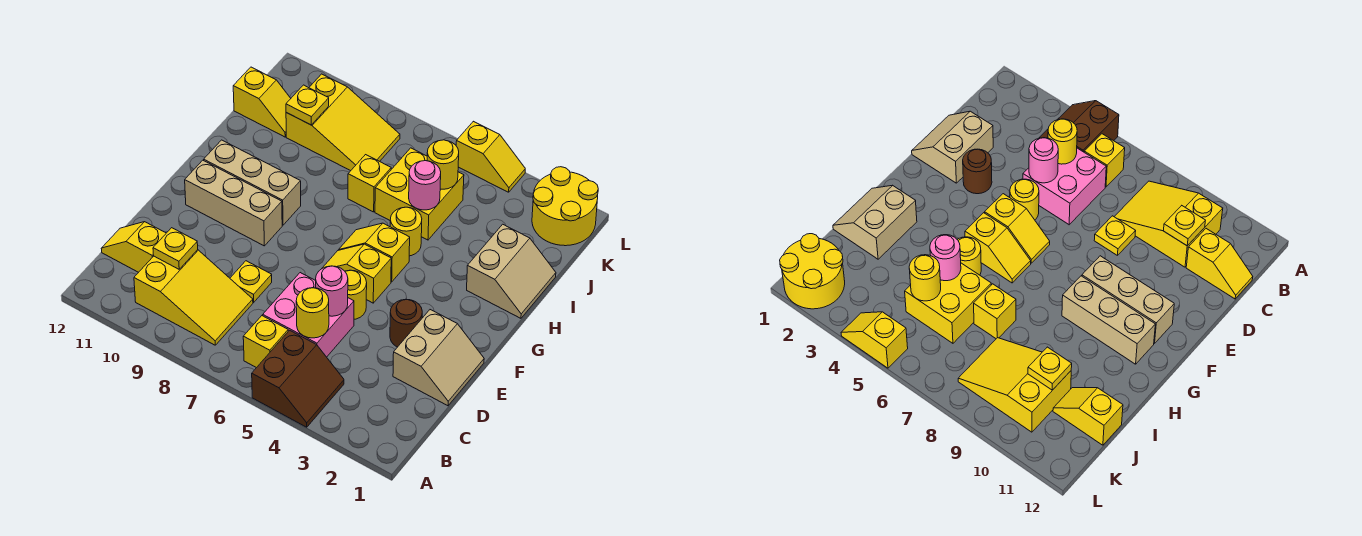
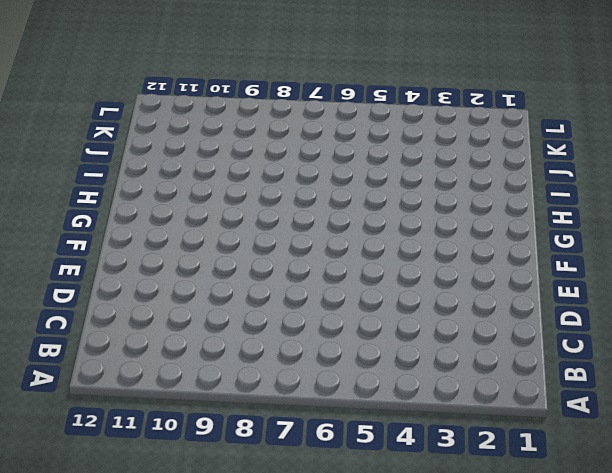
none -> brown slope A4:B5 level 1 top 5
none -> yellow brick B6 level 1
none -> yellow slope B8:C10 level 1 top 10

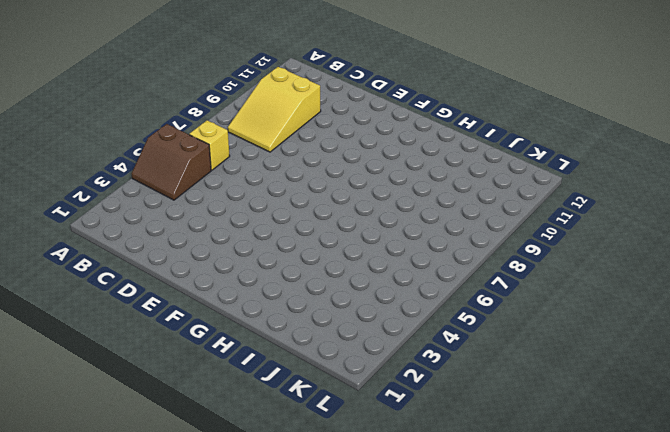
none -> pink brick C5:D6 level 1
none -> yellow slope C11:C12 level 1 top 11
none -> tan slope D1:E2 level 1 top 2

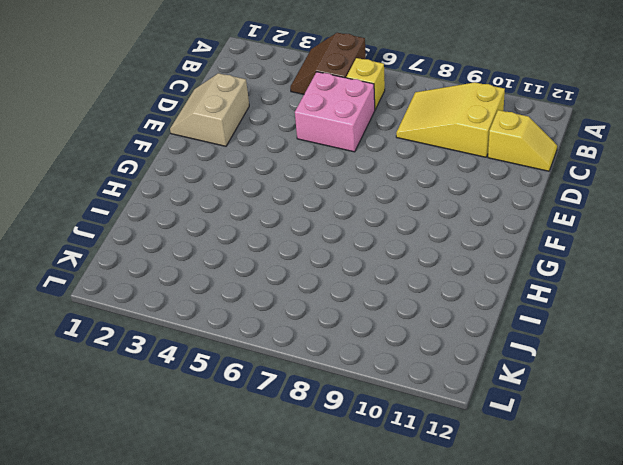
none -> yellow plate D8 level 1
none -> brown round brick E3 level 1
none -> yellow round brick E5 level 1

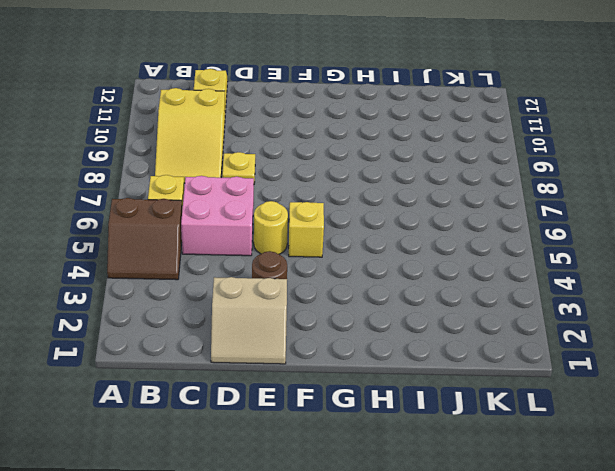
none -> tan brick F9:F11 level 1
none -> yellow slope G5:G6 level 1 top 5
none -> tan brick G9:G11 level 1

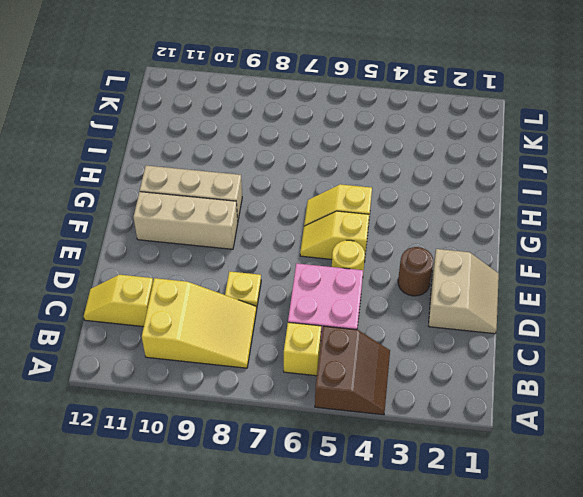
none -> tan slope H1:I2 level 1 top 2
none -> yellow round brick H5 level 1
none -> yellow brick I5:J6 level 1

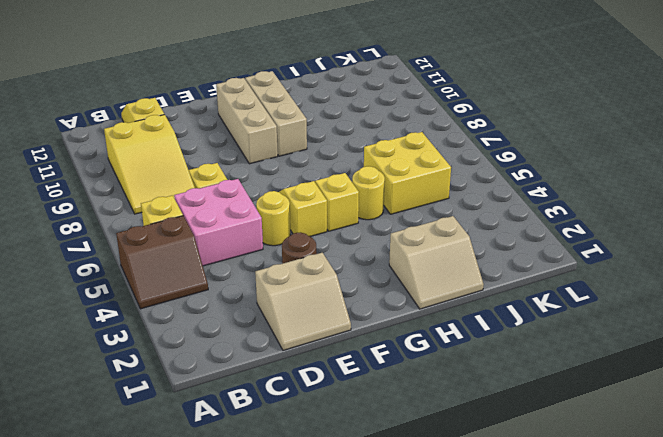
none -> yellow brick I7 level 1
none -> yellow slope J8:K10 level 1 top 10
none -> yellow slope J11:J12 level 1 top 12

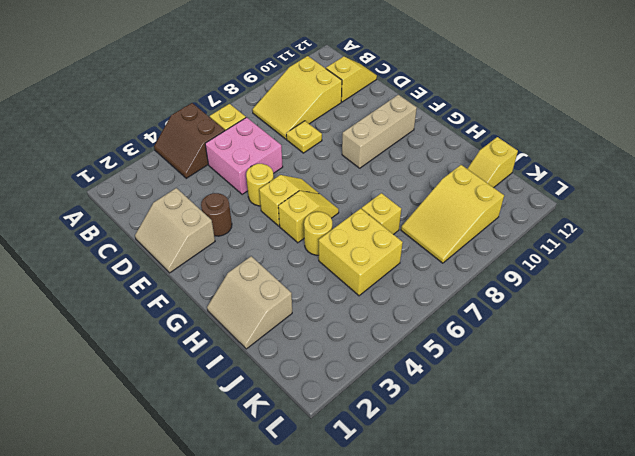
none -> tan brick G9:G11 level 1
none -> yellow round brick K1:L2 level 1
none -> yellow slope L4:L5 level 1 top 5

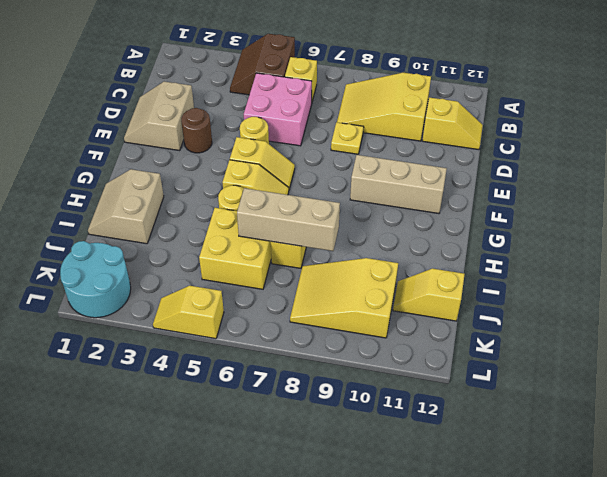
tan brick I6:I8 level 2 -> tan brick G9:G11 level 1
cyan round brick K1:L2 level 1 -> yellow round brick K1:L2 level 1
none -> yellow round brick C5 level 2
none -> yellow plate C10 level 2
none -> pink round brick D5 level 2

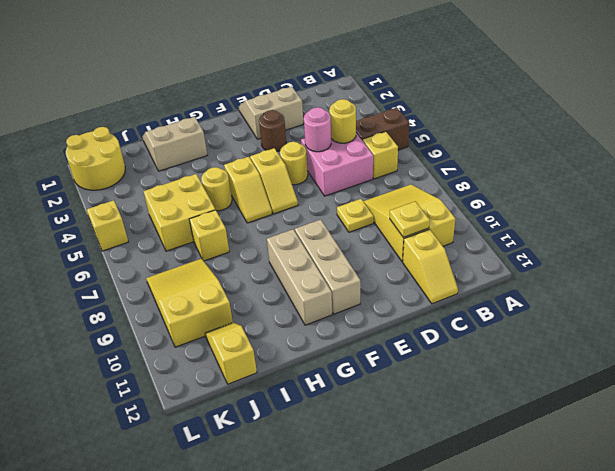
none -> pink round brick I5 level 2
none -> yellow round brick J5 level 2
none -> yellow plate J10 level 2

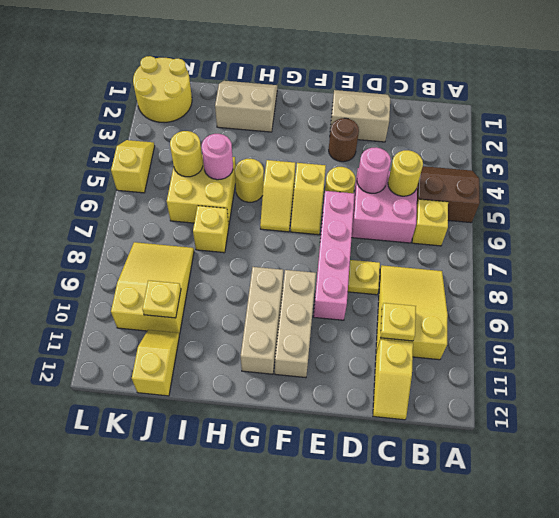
pink brick E6:E9 level 1 -> none

